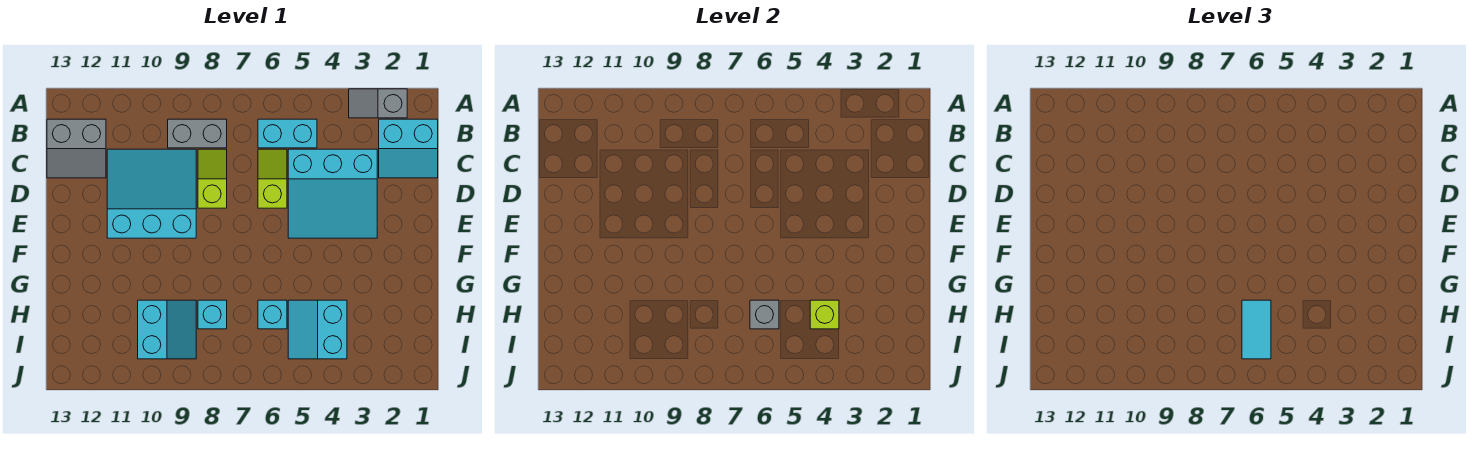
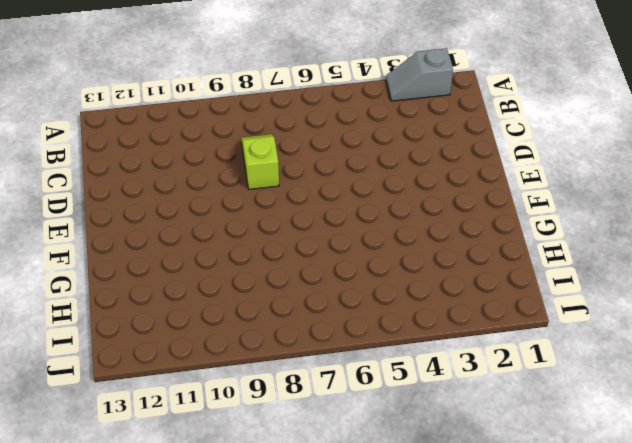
none -> cyan slope B1:C2 level 1 top B
none -> cyan brick B5:B6 level 1
none -> grey brick B8:B9 level 1

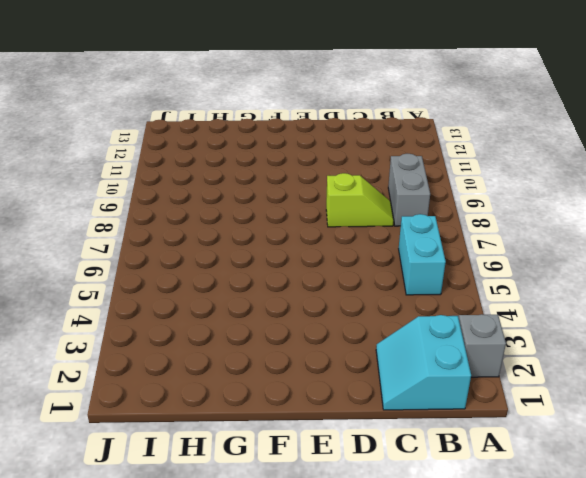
none -> grey slope B12:C13 level 1 top B
none -> cyan slope C3:E5 level 1 top C
none -> lime slope C6:D6 level 1 top D

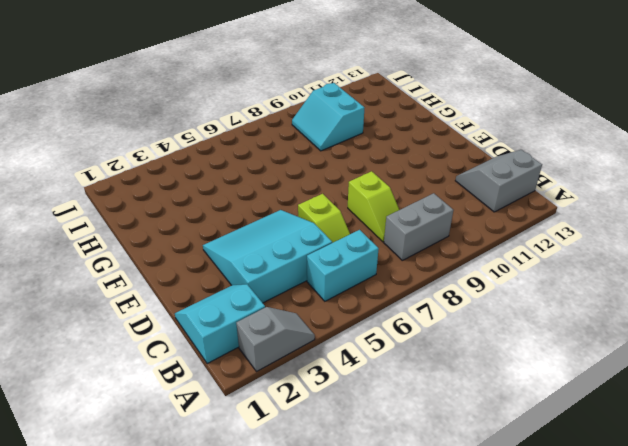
none -> cyan slope C9:E11 level 1 top E
none -> cyan slope H4:I5 level 1 top 4
none -> cyan brick H6 level 1

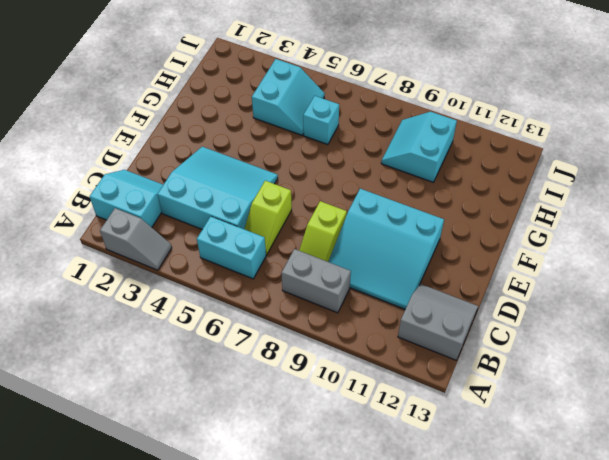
none -> cyan brick H8 level 1
none -> lime brick H4 level 2
none -> grey brick H6 level 2

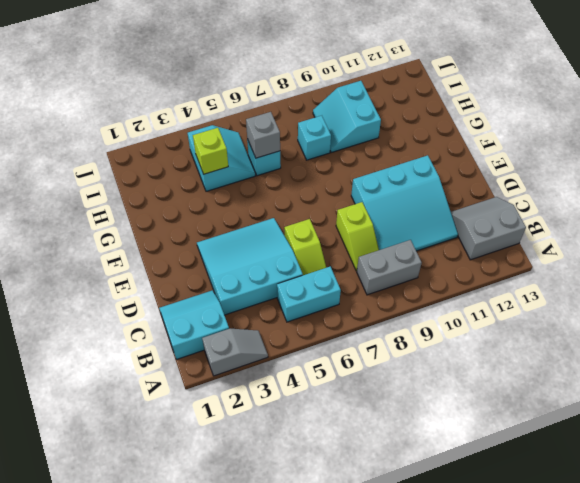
none -> cyan tile H6:I6 level 3

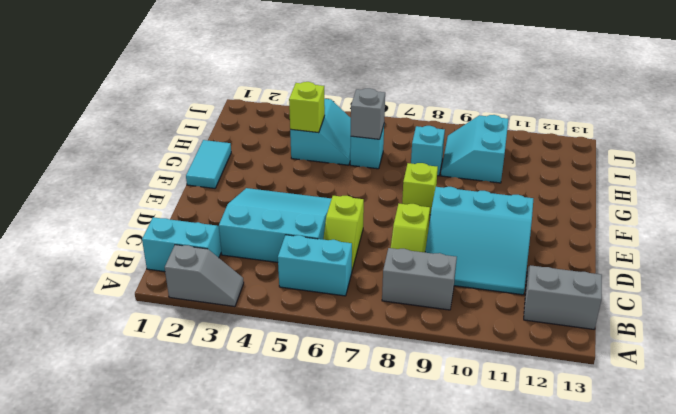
cyan tile F1:G1 level 1 -> cyan tile H6:I6 level 3
lime brick F8 level 1 -> none

